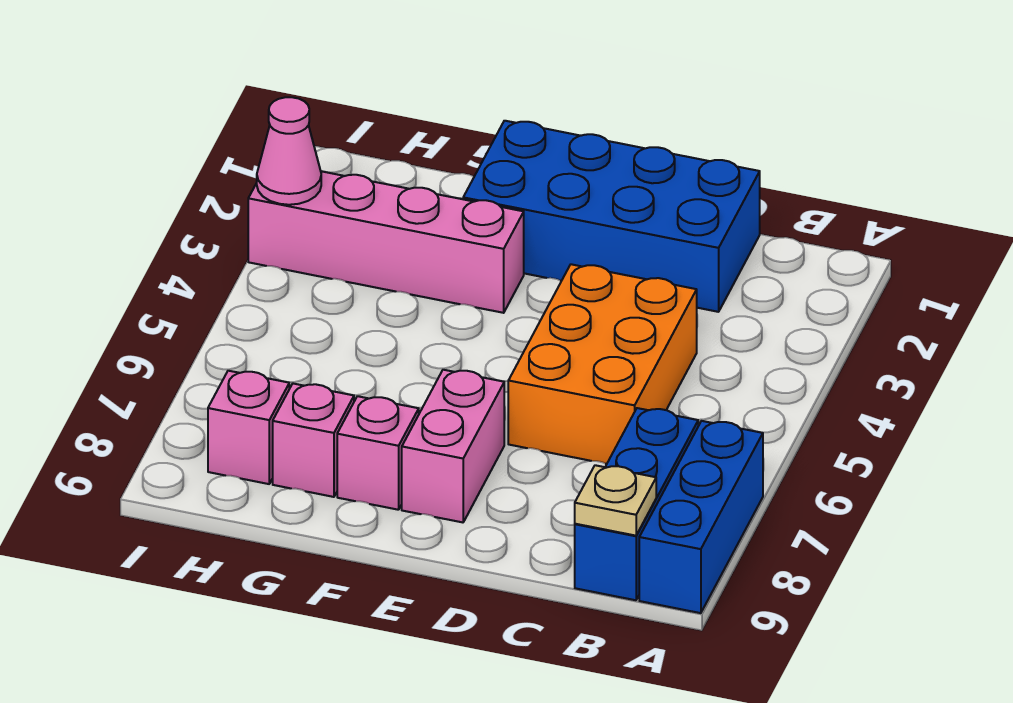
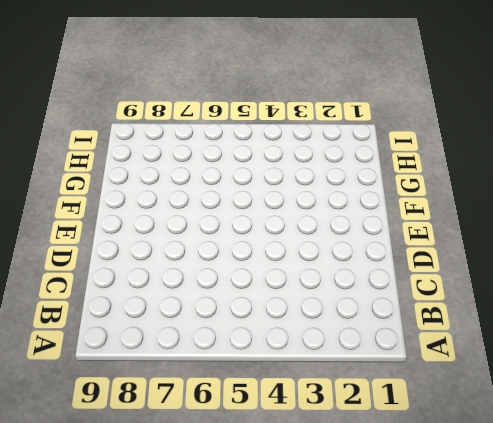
none -> blue brick A7:A9 level 1
none -> blue brick B7:B9 level 1

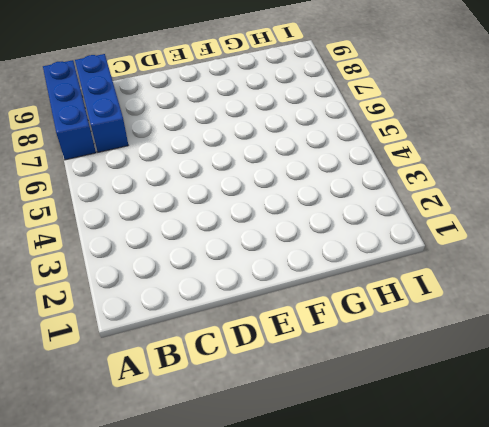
none -> blue brick C1:F2 level 1
none -> orange brick C4:D6 level 1

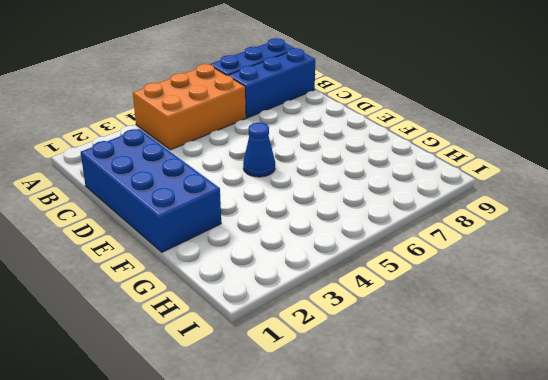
orange brick A4:B6 level 1 -> orange brick C4:D6 level 1
blue cone E5 level 1 -> none
none -> pink brick E7:E8 level 1
none -> pink brick F3:I3 level 1

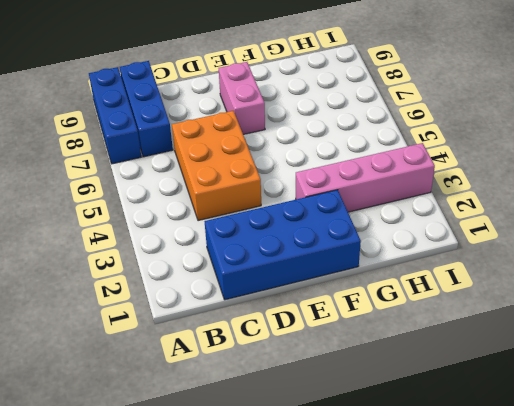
none -> pink brick F8 level 1
none -> pink brick G8 level 1

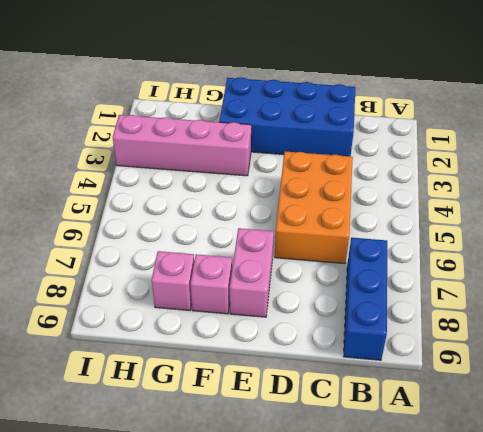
none -> blue brick A7:A9 level 1
none -> pink brick H8 level 1

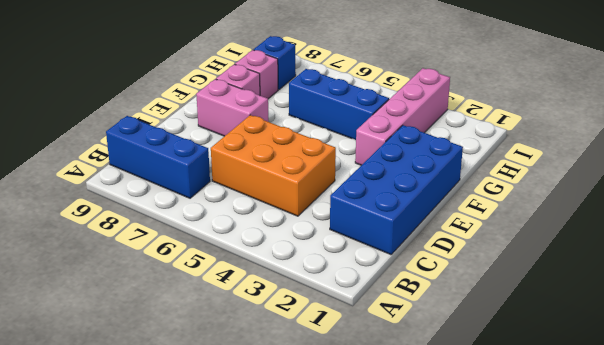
blue brick G4:G6 level 1 -> blue brick A7:A9 level 1
blue brick H8 level 1 -> pink brick H8 level 1
none -> tan plate B9 level 2
none -> pink cone I3 level 2

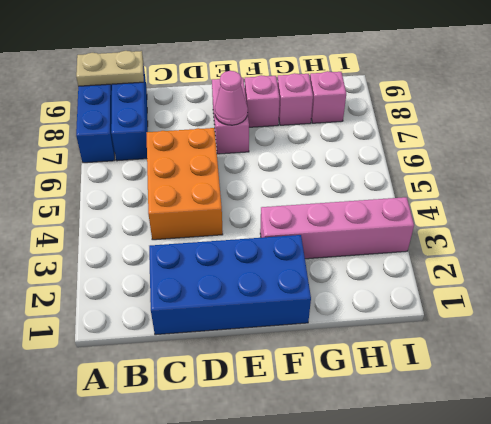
tan plate A9:B9 level 2 -> tan plate B9 level 2
pink cone E7 level 2 -> pink cone I3 level 2

